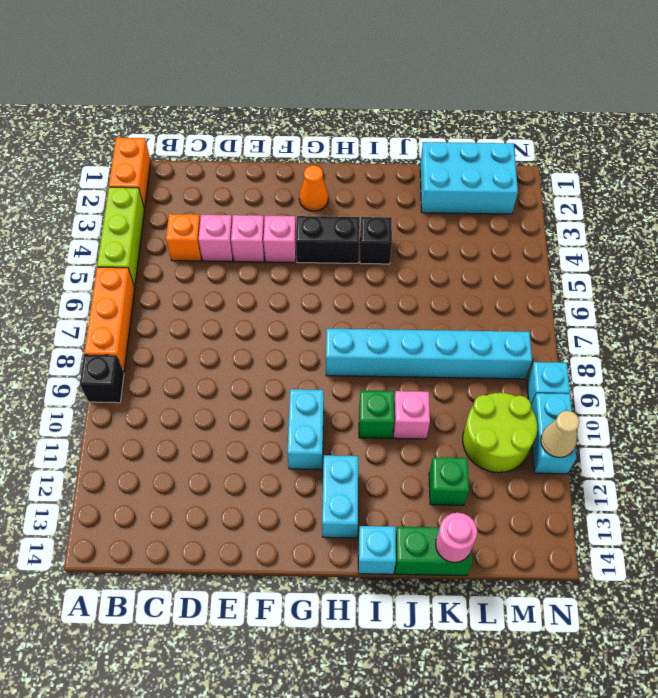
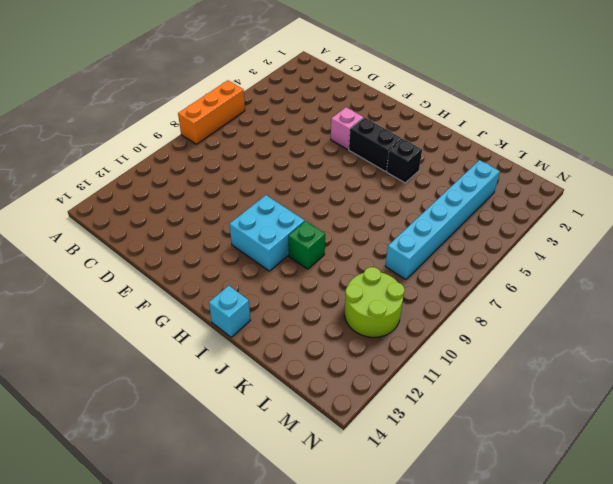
cyan brick G10:H11 level 1 -> cyan brick G10:G11 level 1
cyan brick L3:L8 level 1 -> cyan brick H8:M8 level 1
none -> orange brick A1:A2 level 1
none -> lime brick A3:A5 level 1
none -> black brick A9 level 1

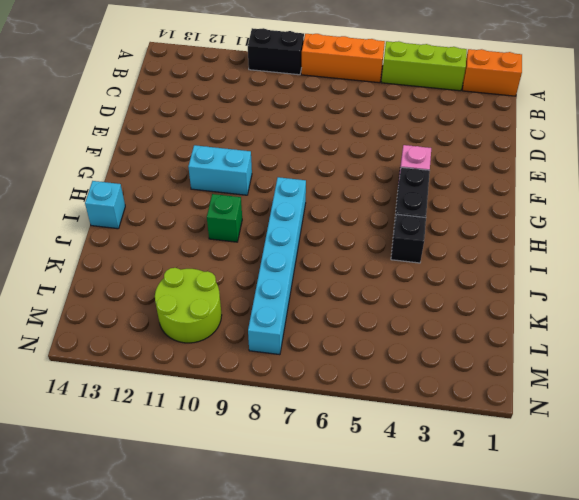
black brick A9:A10 level 1 -> black brick A9 level 1
none -> orange brick C4 level 1
none -> pink brick D4 level 1
none -> pink brick E4 level 1

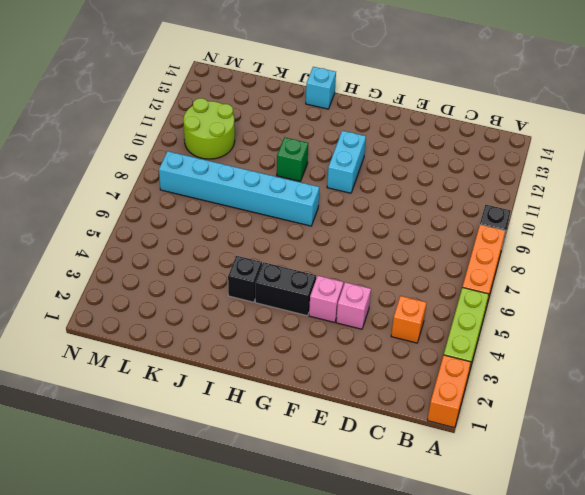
none -> pink brick D4 level 1
none -> orange cone G2 level 1
none -> cyan brick H12:H13 level 1

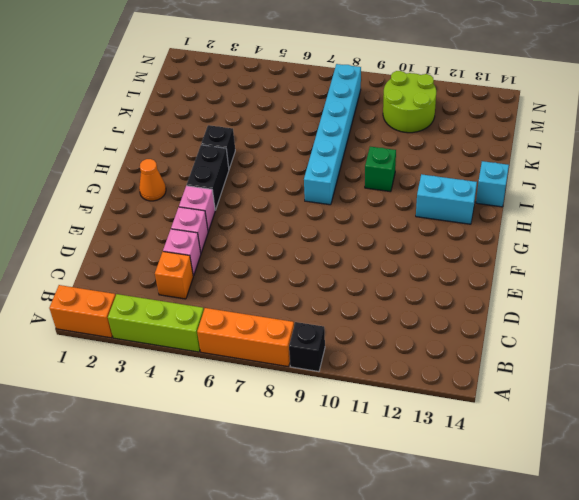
none -> cyan brick G10:G11 level 1
none -> pink brick J10 level 1
none -> green brick J14:K14 level 1

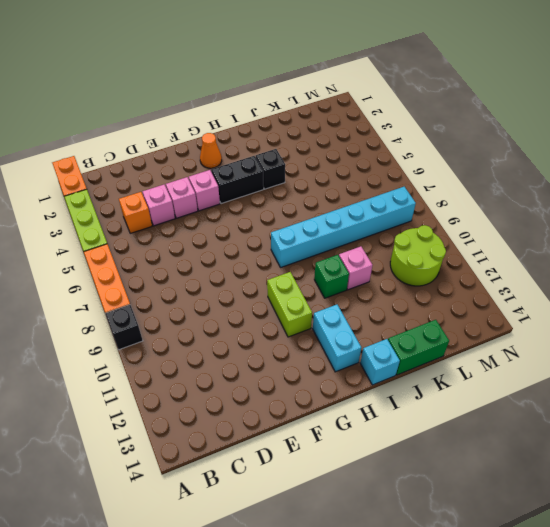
lime brick G10:G11 level 1 -> cyan brick G10:G11 level 1
none -> cyan brick K1:M2 level 1
none -> green brick K12 level 1
none -> cyan brick N9 level 1

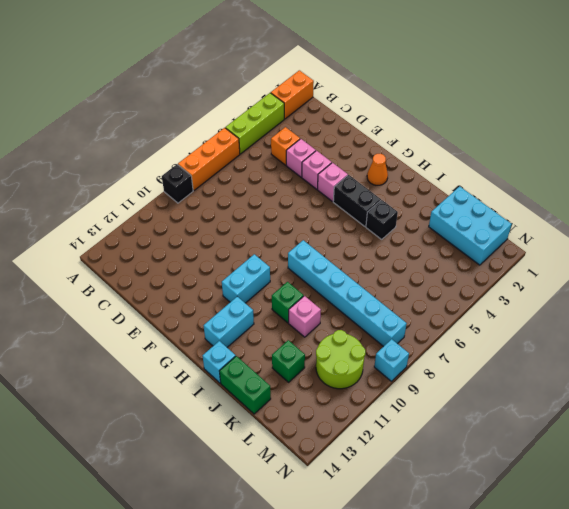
none -> cyan brick N10:N11 level 1
none -> pink round brick K14 level 2
none -> tan cone N11 level 2

